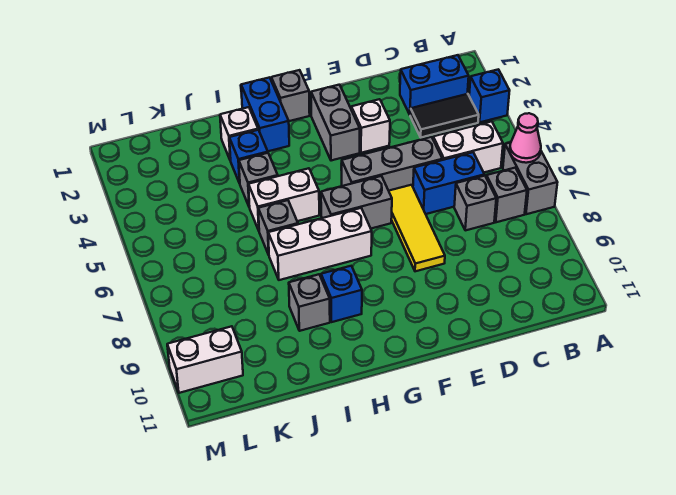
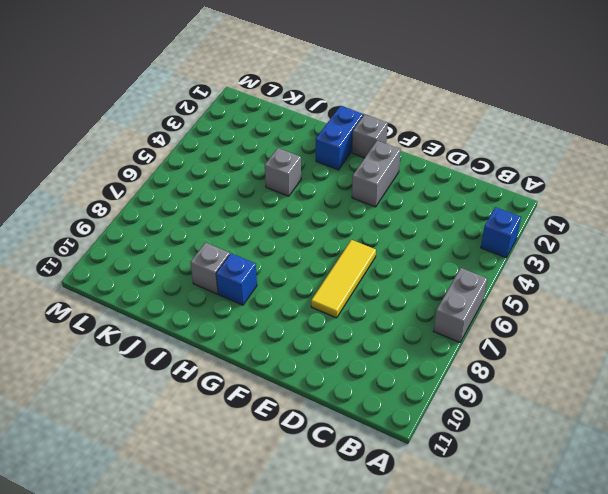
none -> blue brick B2:C2 level 1
none -> black tile B3:C3 level 1
none -> white brick B5:C5 level 1

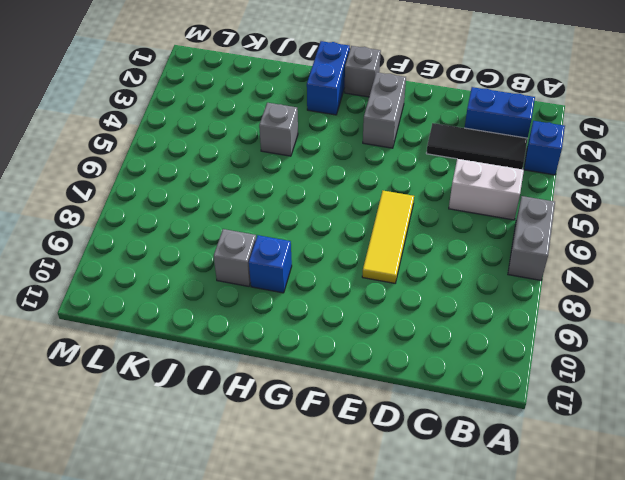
black tile B3:D3 level 1 -> black tile B3:C3 level 1
none -> grey brick B7 level 1
none -> blue brick C6:D6 level 1
none -> grey brick C7 level 1

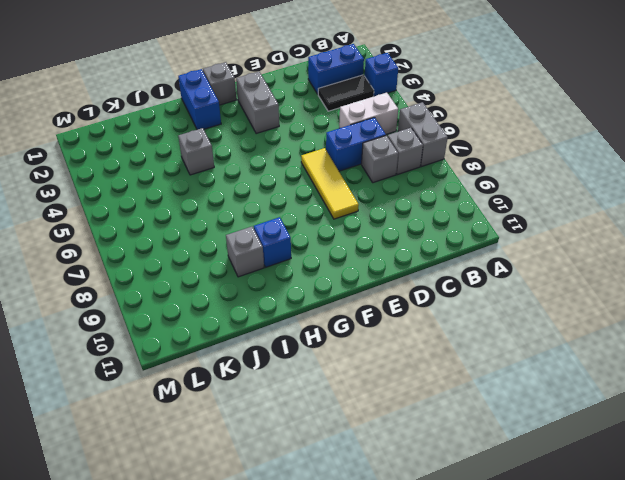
none -> grey brick D5:F5 level 1
none -> white brick E3 level 1
none -> grey brick F6:G6 level 1

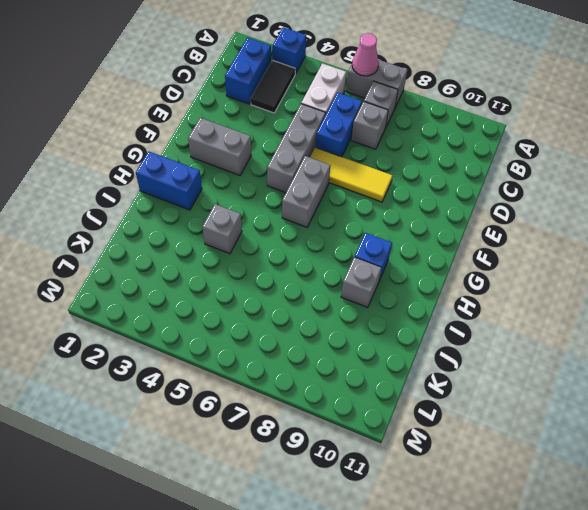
none -> white brick E3 level 1
none -> grey brick G1 level 1
none -> white brick G7:I7 level 1

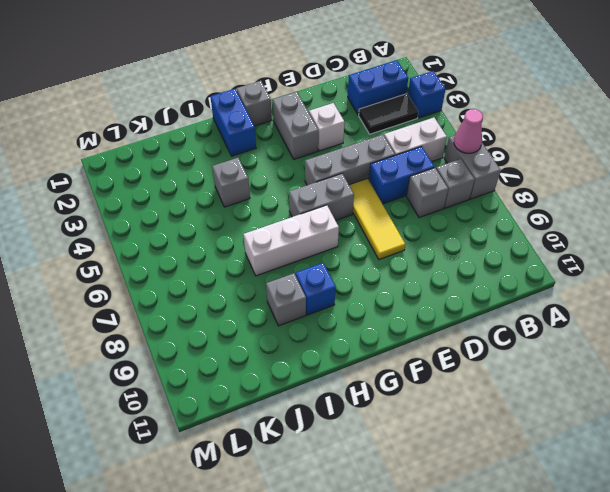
none -> white brick H5:I5 level 1
none -> white brick I2 level 1
none -> blue brick I3 level 1

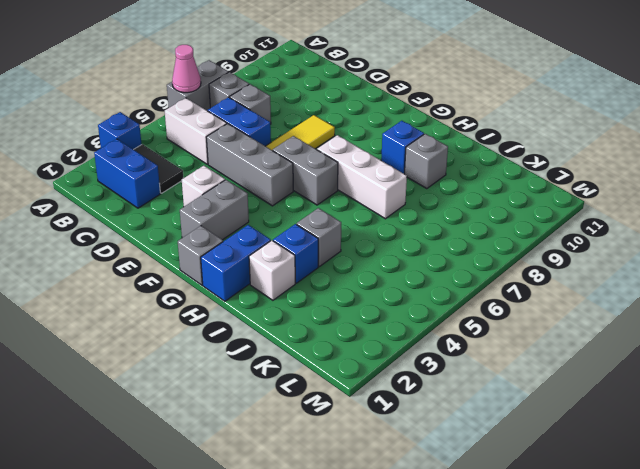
none -> white brick H5:I5 level 1
none -> grey brick I6 level 1
none -> white brick L10:M10 level 1

